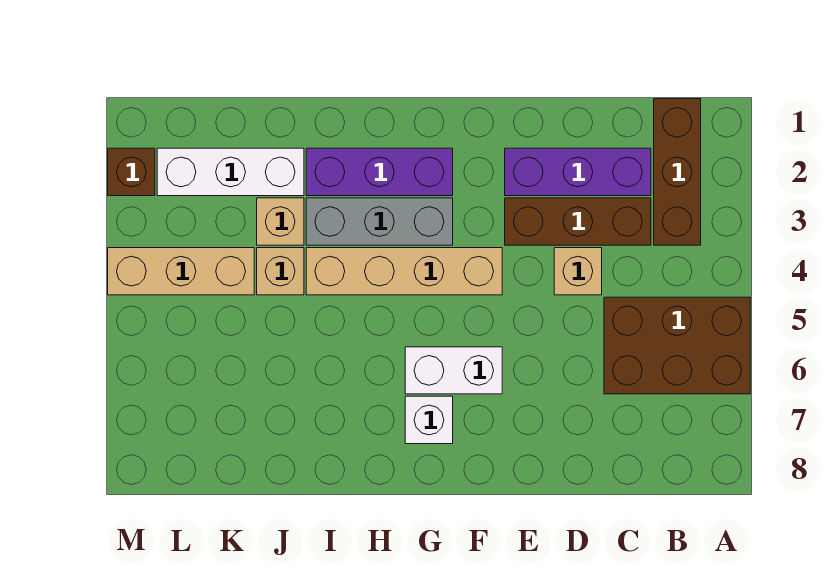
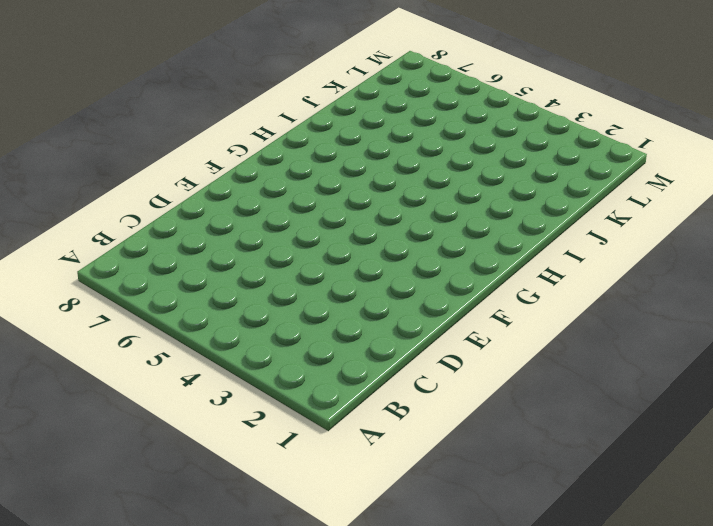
none -> brown brick A5:C6 level 1
none -> brown brick B1:B3 level 1
none -> purple brick C2:E2 level 1

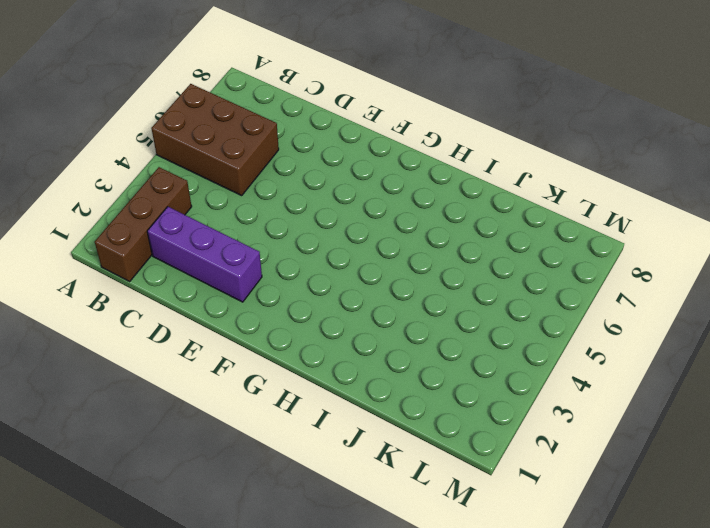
none -> brown brick C3:E3 level 1
none -> tan brick D4 level 1
none -> tan brick F4:I4 level 1

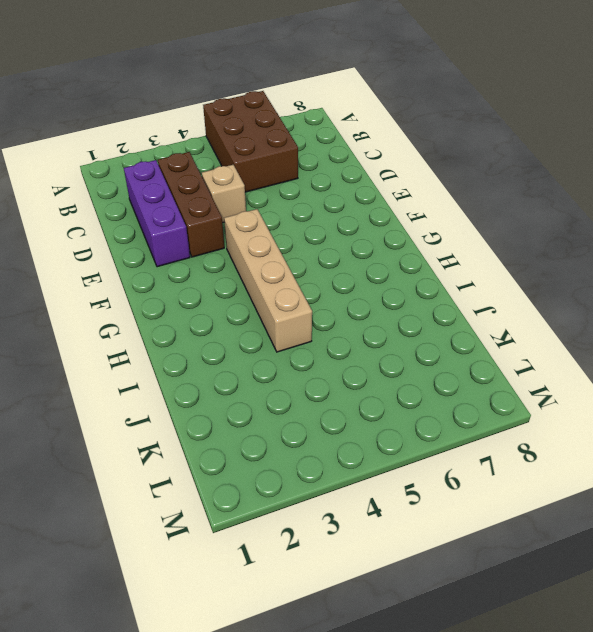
none -> brown brick B1:B3 level 1
none -> white brick F6:G6 level 1
none -> purple brick G2:I2 level 1

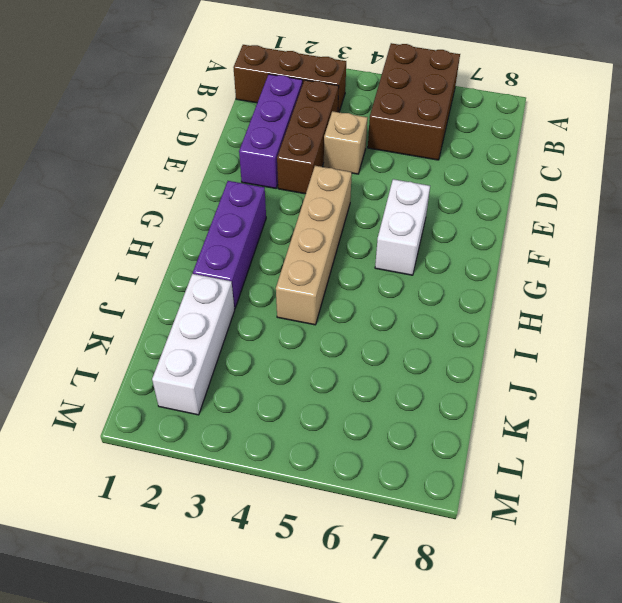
none -> grey brick G3:I3 level 1
none -> white brick G7 level 1
none -> tan brick J3 level 1

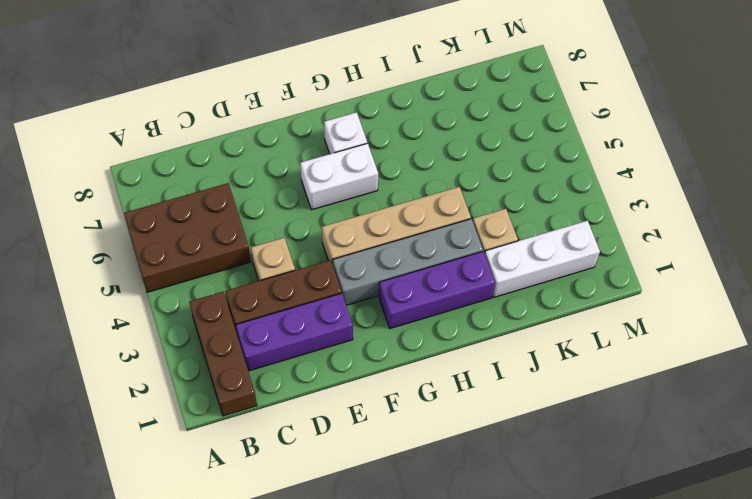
grey brick F3:I3 level 1 -> grey brick G3:I3 level 1
none -> tan brick J4 level 1
none -> tan brick K4:M4 level 1
none -> brown brick M2 level 1

